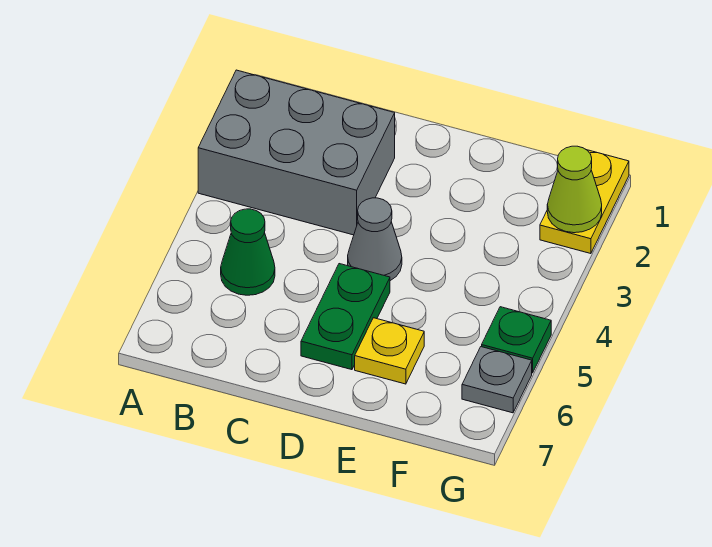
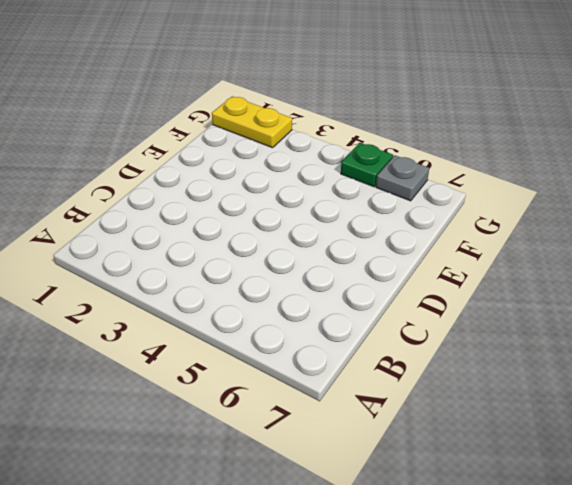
none -> grey brick A2:C3 level 1
none -> green cone B5 level 1

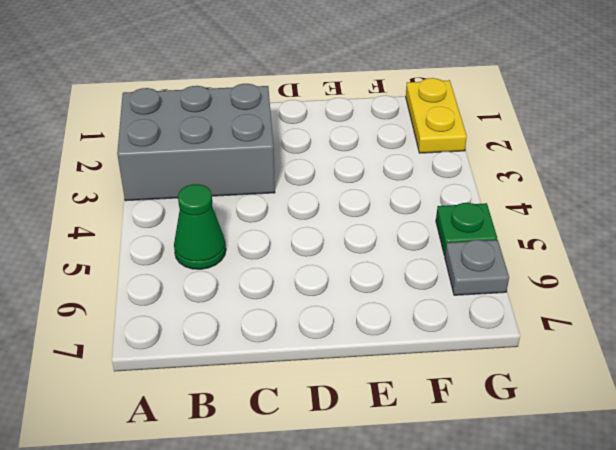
none -> grey cone D4 level 1
none -> green plate D5:D6 level 1

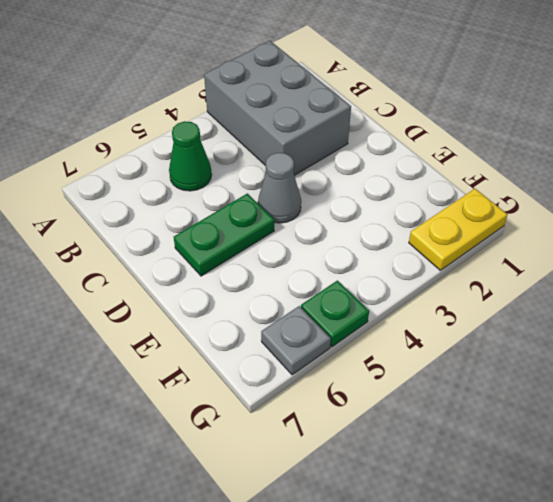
none -> yellow plate E6 level 1
none -> lime cone G2 level 2

